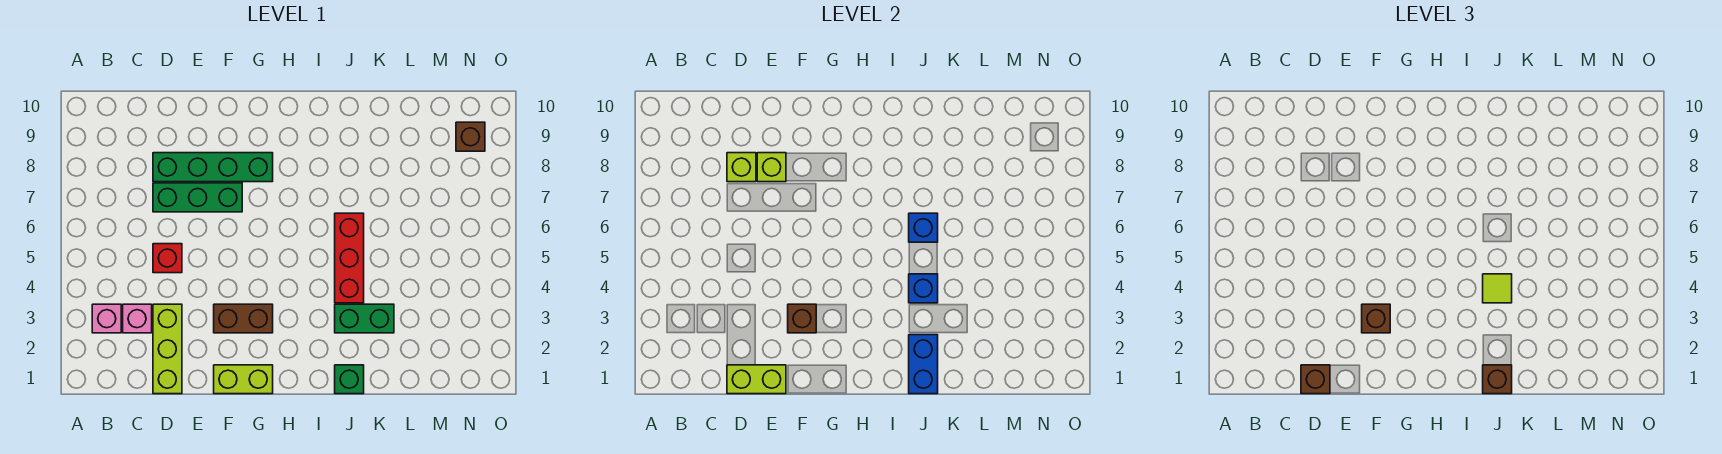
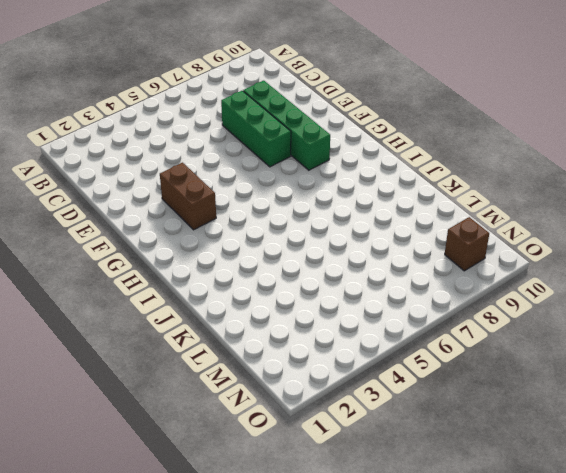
none -> pink brick B3 level 1
none -> pink brick C3 level 1
none -> lime brick D1:D3 level 1

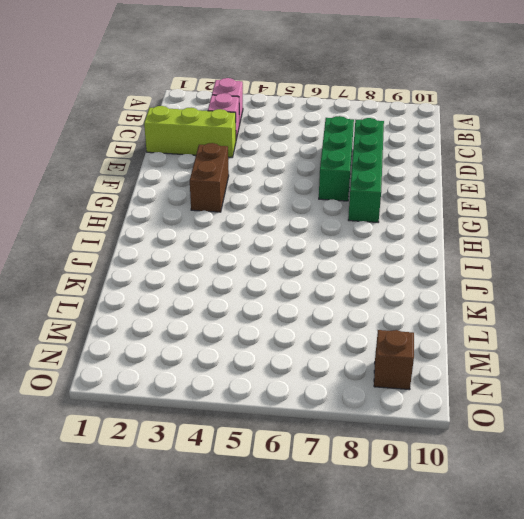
none -> red brick D5 level 1
none -> lime brick F1:G1 level 1
none -> green brick J1 level 1

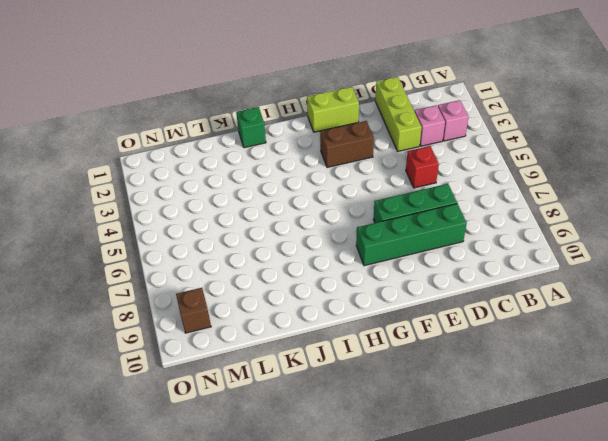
none -> green brick J3:K3 level 1
none -> red brick J4:J6 level 1
none -> lime brick D1:E1 level 2

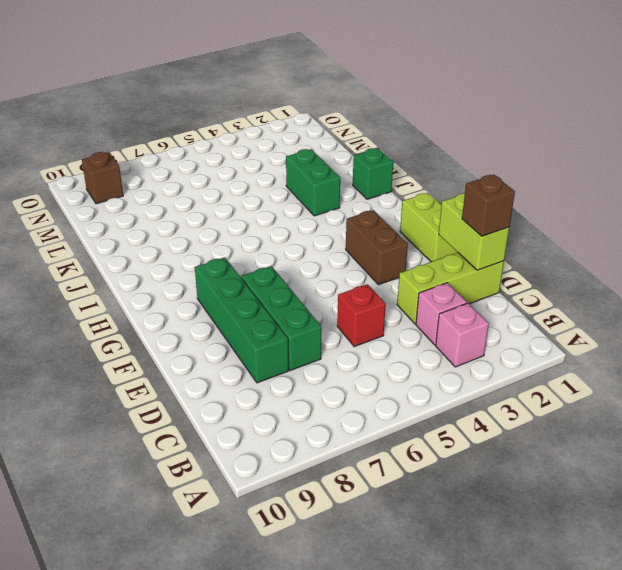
none -> red brick J4:J6 level 1
none -> lime brick D8 level 2
none -> lime brick E8 level 2

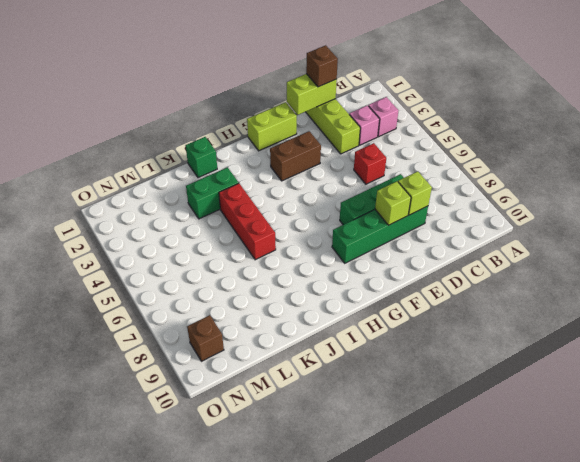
none -> brown brick F3 level 2
none -> blue brick J1:J2 level 2
none -> blue brick J4 level 2

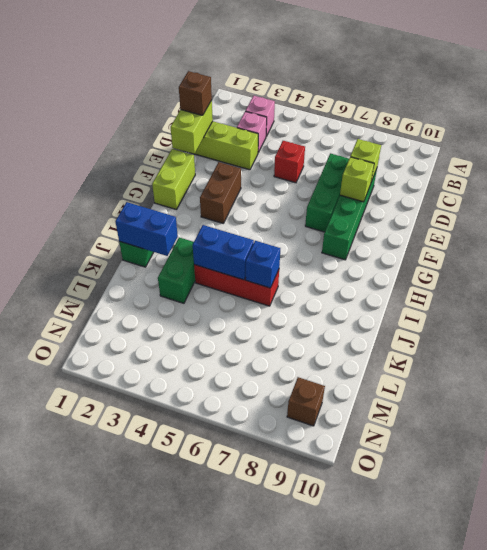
blue brick J4:J5 level 2 -> blue brick J4 level 2
none -> brown brick F3 level 2
none -> brown brick F3 level 3
none -> brown brick J1 level 3

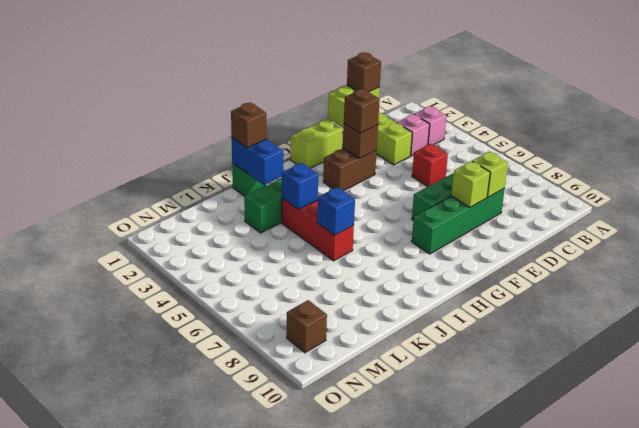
none -> lime tile J4 level 3

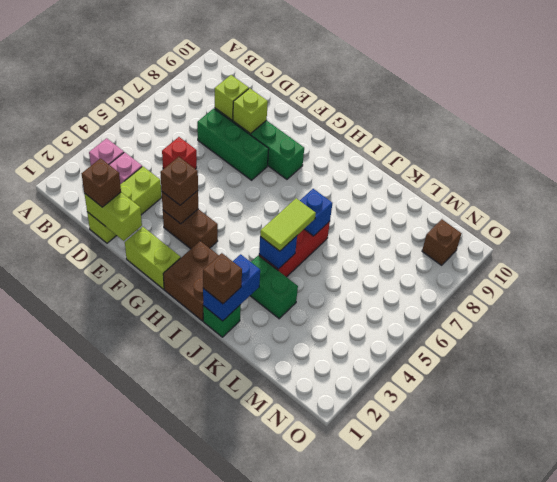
brown brick H1:I2 level 1 -> none
lime tile J4:J5 level 3 -> lime tile J4 level 3

